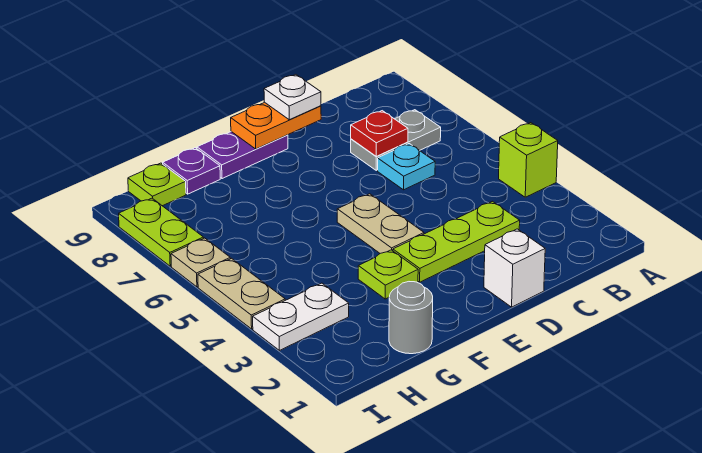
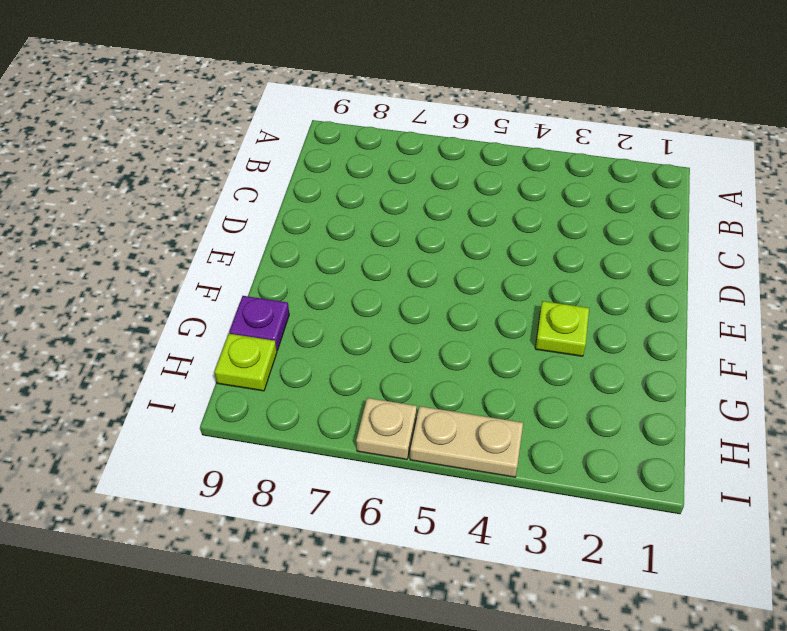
none -> lime brick A4 level 1
none -> grey plate B7:C7 level 1
none -> lime plate C3:E3 level 1

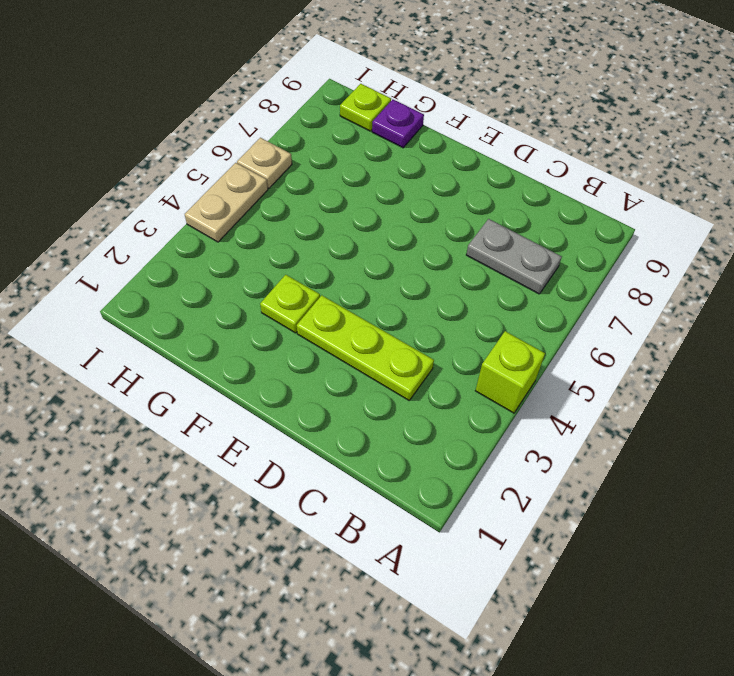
none -> cyan plate C6 level 1
none -> white brick D1 level 1
none -> tan plate E4:E5 level 1

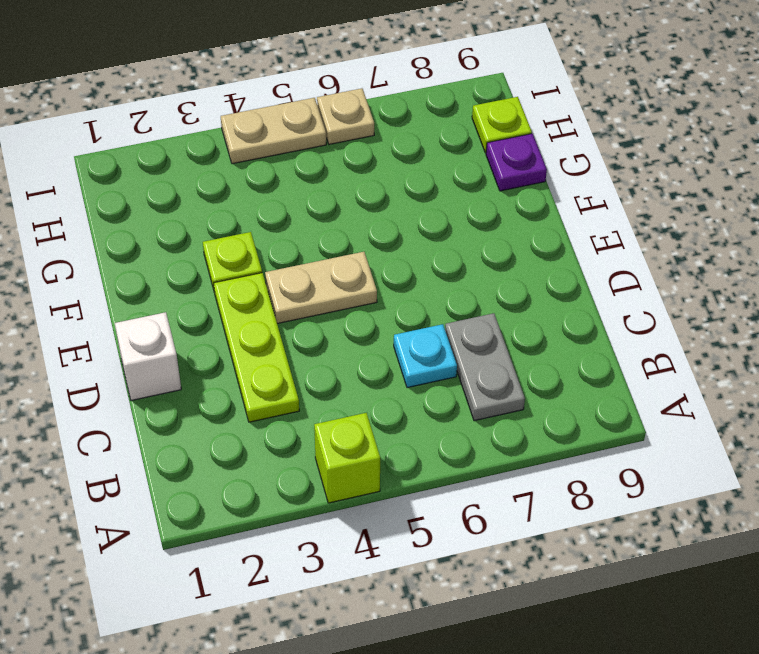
none -> purple plate E9:F9 level 1
none -> grey round brick G1 level 1
none -> white plate H3:I3 level 1

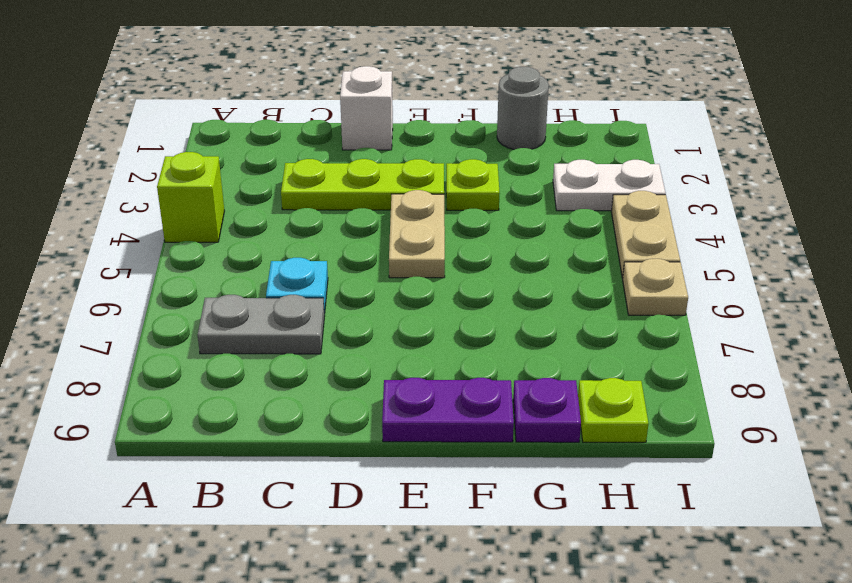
none -> lime plate I7:I8 level 1
none -> red plate C7 level 2
none -> orange plate D9:E9 level 2

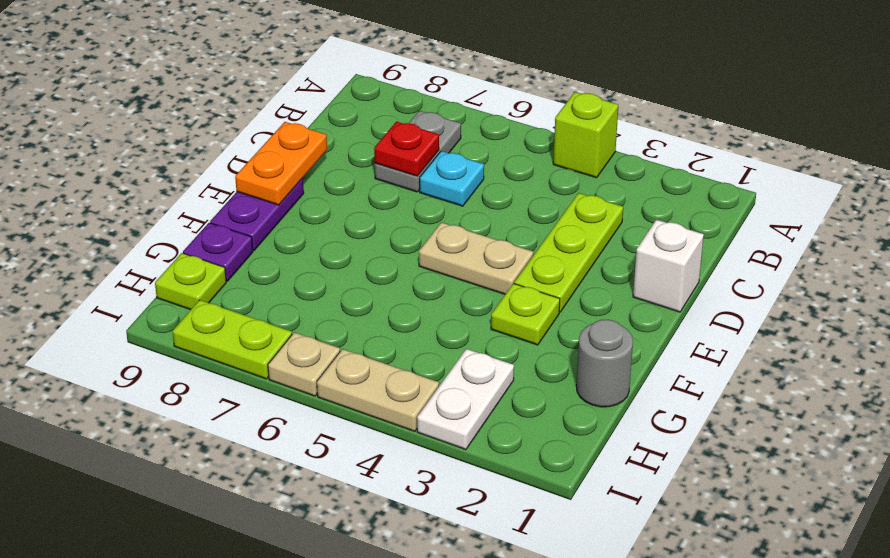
none -> white plate D9 level 3

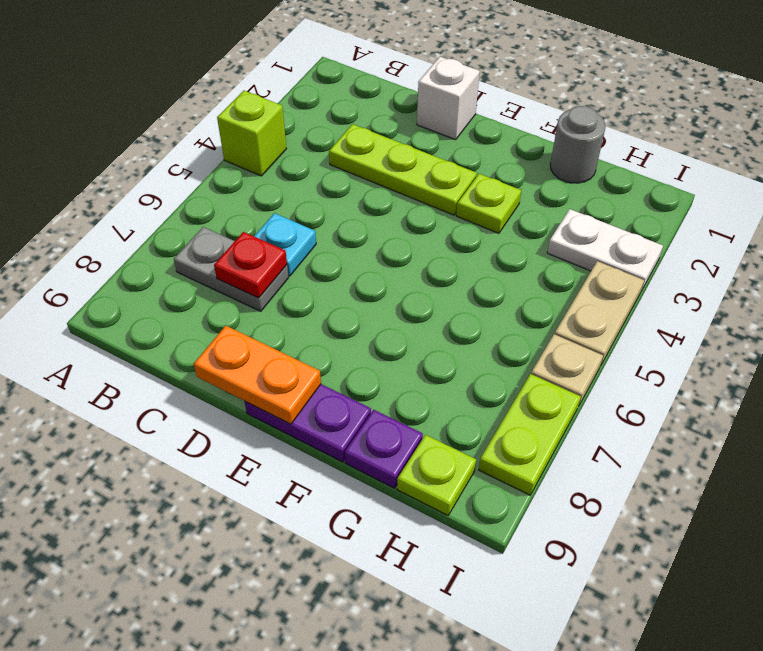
none -> tan plate E4:E5 level 1
none -> white plate D9 level 3

